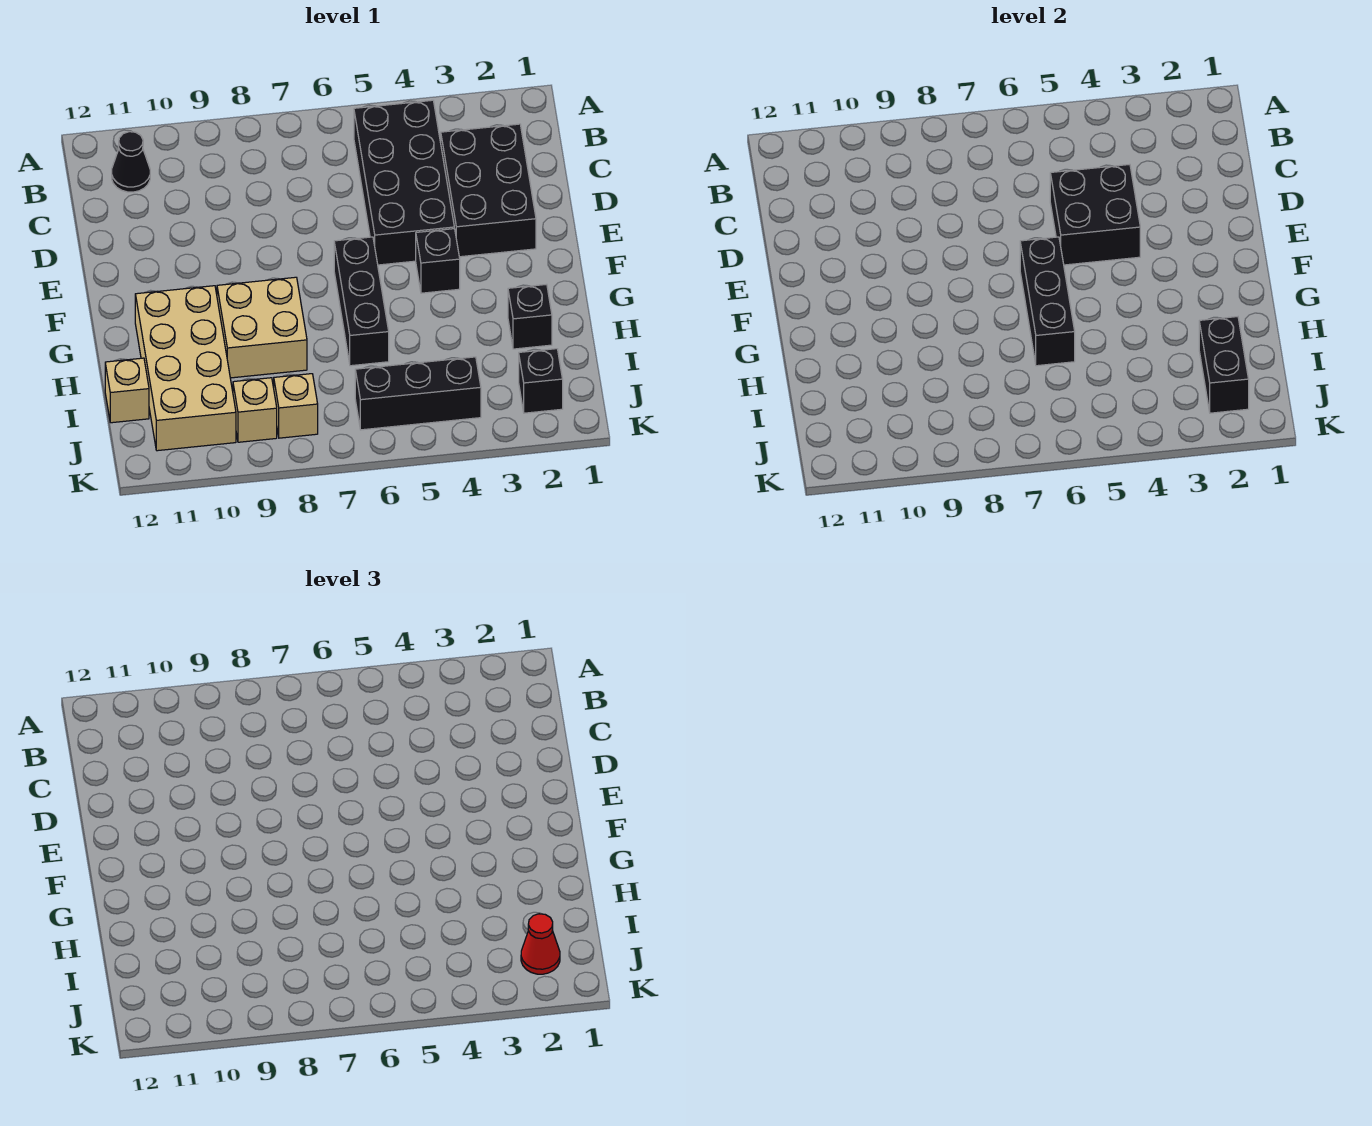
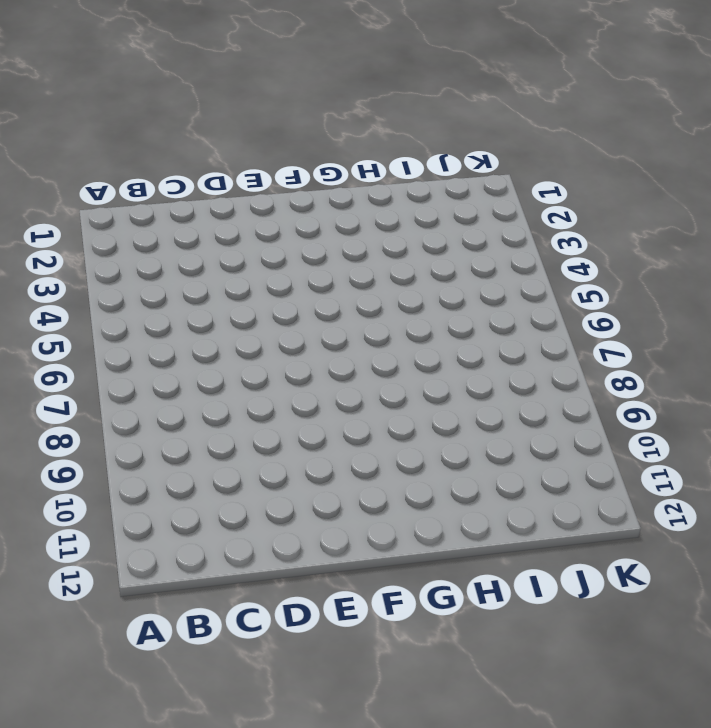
none -> black brick B4:E5 level 1
none -> black cone B11 level 1
none -> black brick C2:E3 level 1

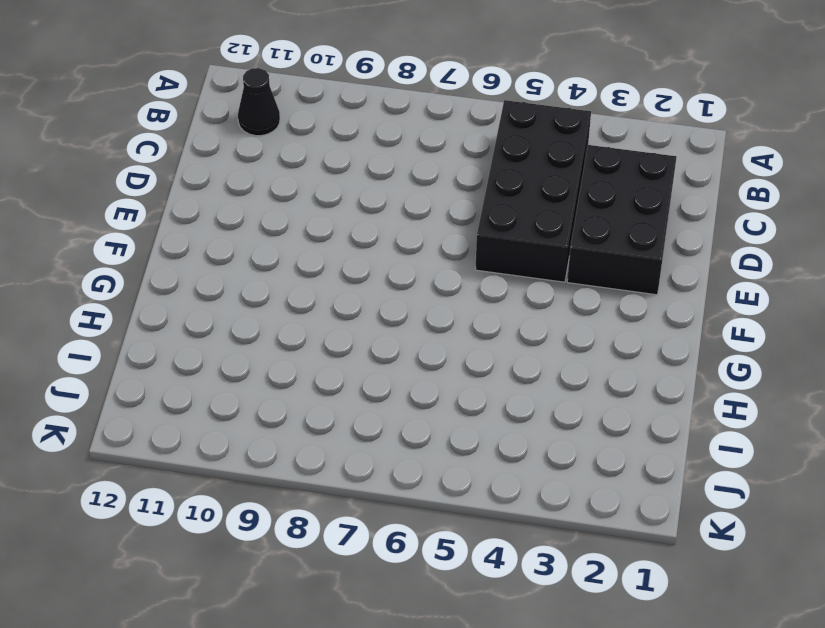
none -> black brick F4 level 1
none -> black brick F6:H6 level 1
none -> tan brick G8:H9 level 1

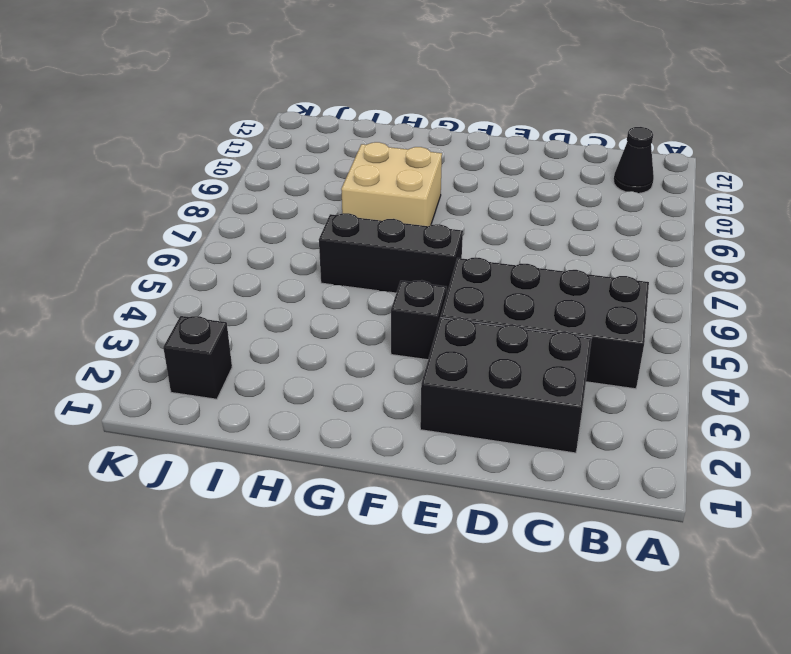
none -> tan brick G10:J11 level 1
none -> black brick H2 level 1
none -> tan brick I12 level 1

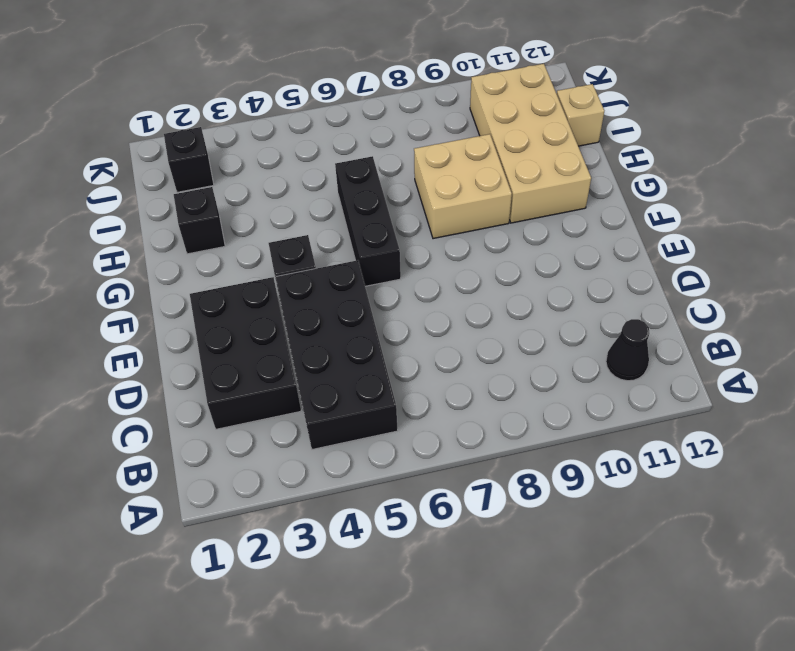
none -> black brick J4:J6 level 1
none -> tan brick J8 level 1
none -> tan brick J9 level 1

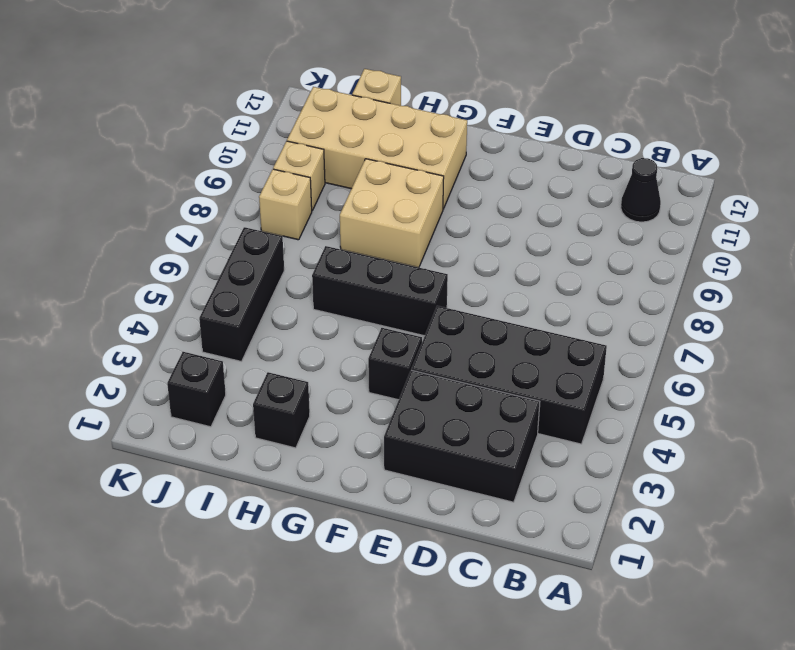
none -> black brick D4:E5 level 2
none -> black brick F6:H6 level 2
none -> black brick I2:J2 level 2

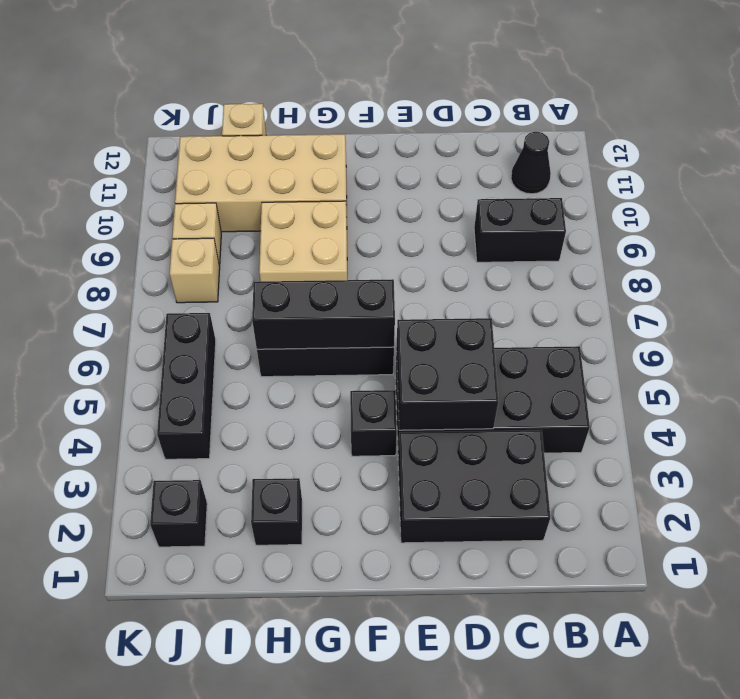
black brick B9:C9 level 1 -> black brick I2:J2 level 2
none -> red cone J2 level 3

